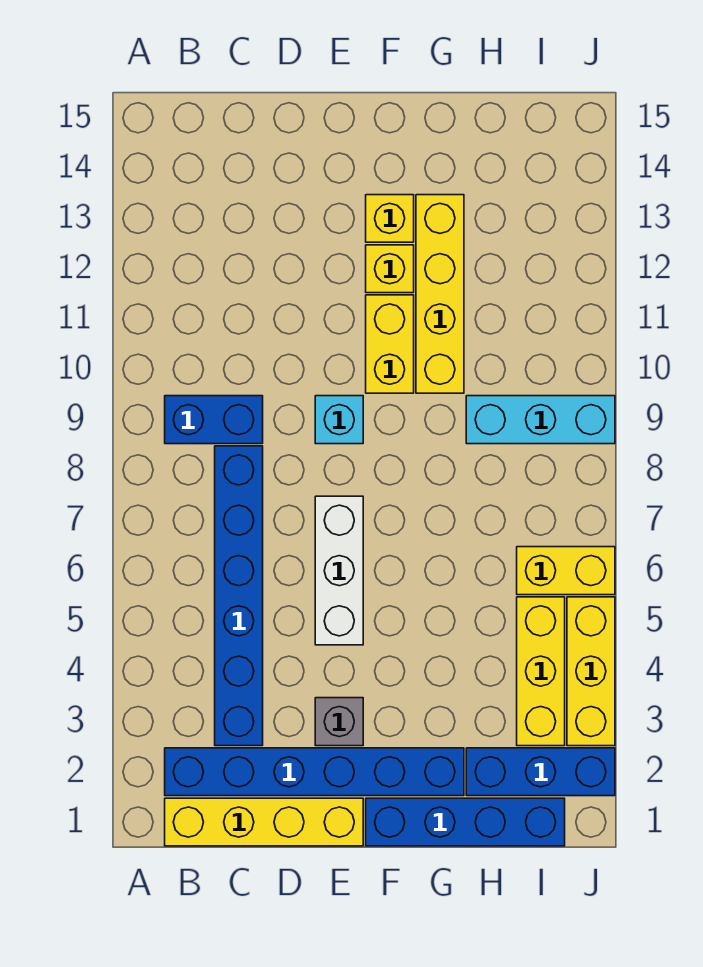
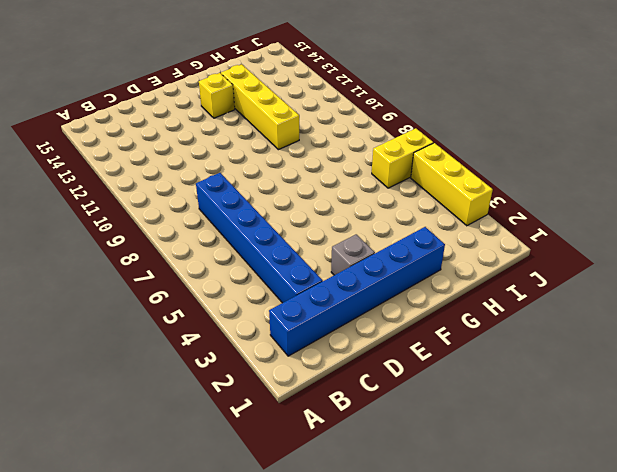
none -> yellow brick B1:E1 level 1
none -> blue brick B9:C9 level 1
none -> white brick E5:E7 level 1

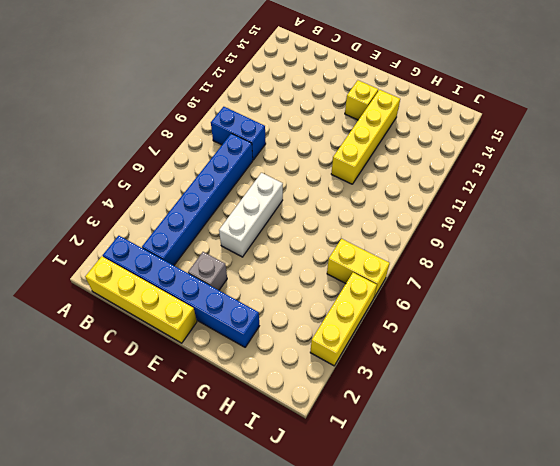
none -> cyan brick E9 level 1
none -> blue brick F1:I1 level 1
none -> yellow brick F10:F11 level 1

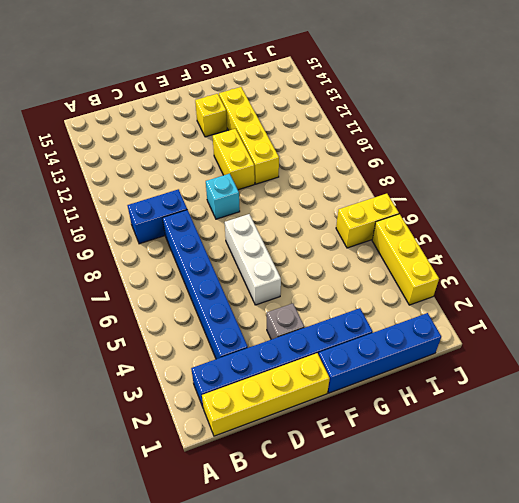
none -> yellow brick F12 level 1
none -> blue brick H2:J2 level 1
none -> cyan brick H9:J9 level 1

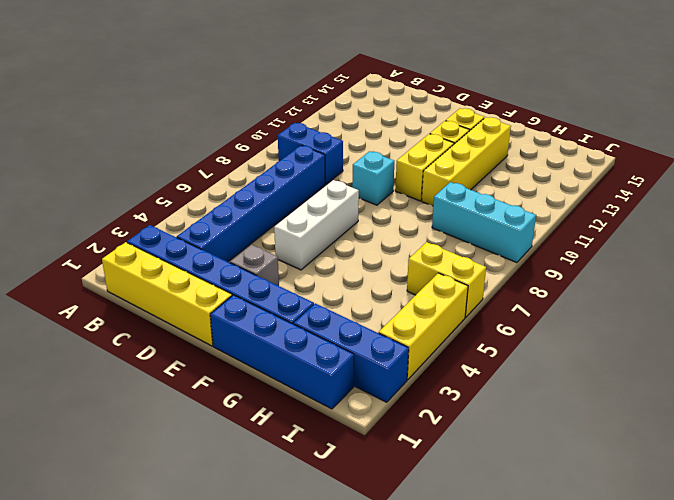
none -> yellow brick I3:I5 level 1

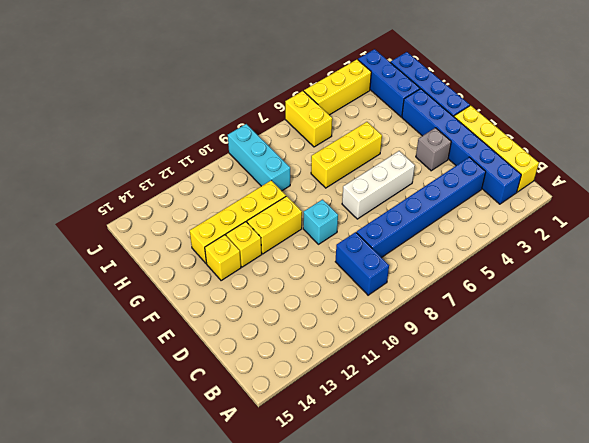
yellow brick G5:G7 level 1 -> yellow brick I3:I5 level 1

